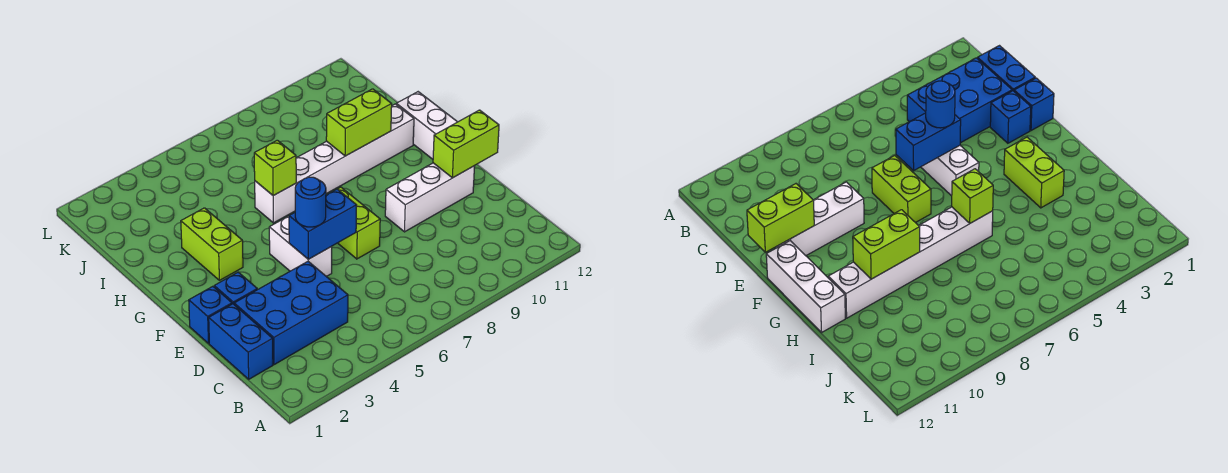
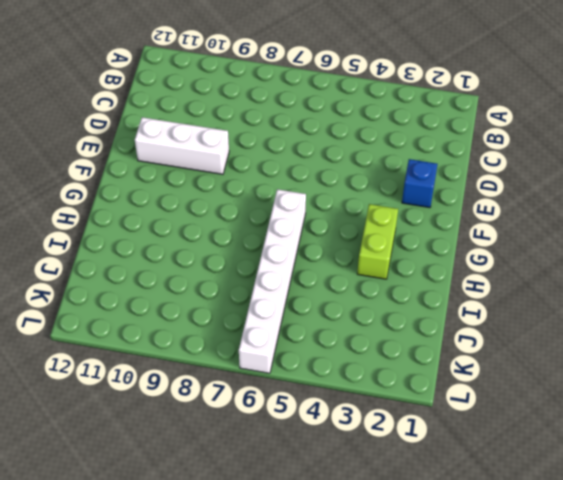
white brick G6:L6 level 1 -> white brick H6:H11 level 1
none -> blue brick C1:D1 level 1
none -> blue brick C2:D4 level 1
none -> blue brick E1 level 1

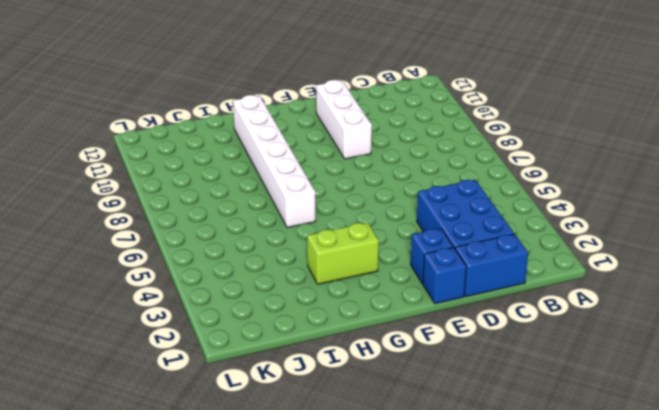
none -> white brick E5:F5 level 1
none -> lime brick E7:F7 level 1
none -> white brick F12:H12 level 1

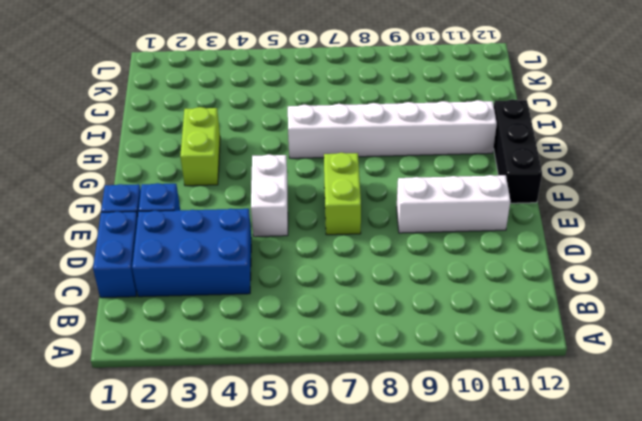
black brick F12:H12 level 1 -> white brick F12:H12 level 1
none -> blue brick E5:E6 level 2
none -> lime brick E11:E12 level 2
none -> lime brick H6 level 2

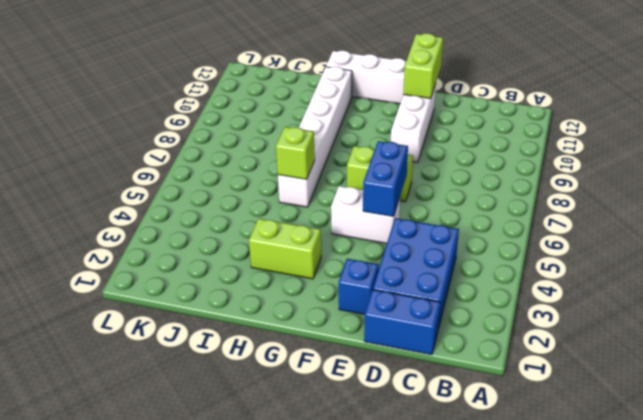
none -> blue brick E1 level 1
none -> lime brick H9:H10 level 2
none -> blue round brick E5 level 3

